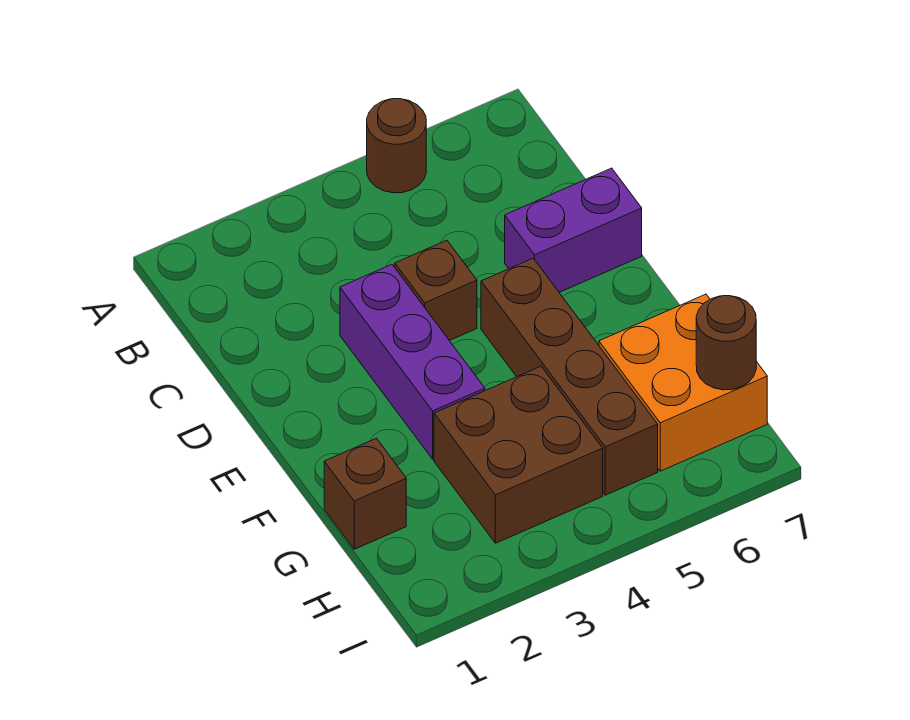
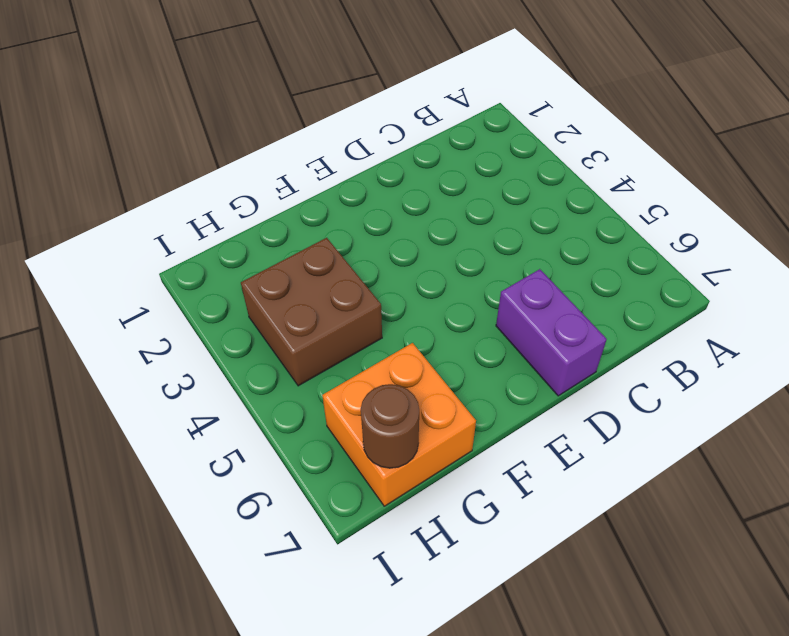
none -> brown round brick A5 level 1
none -> purple brick D3:F3 level 1

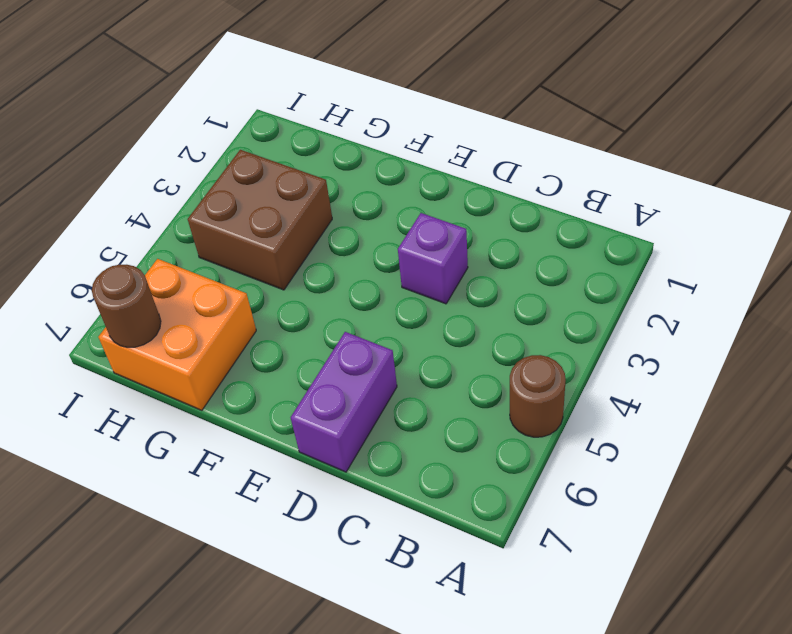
purple brick D3 level 1 -> purple brick D3:F3 level 1
none -> brown brick D4 level 1
none -> brown brick E5:H5 level 1

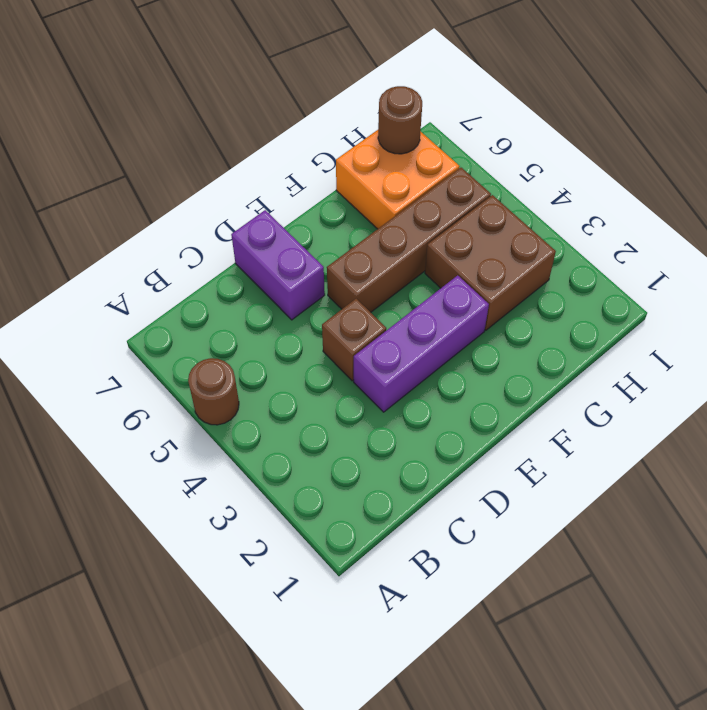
none -> brown brick G1 level 1

